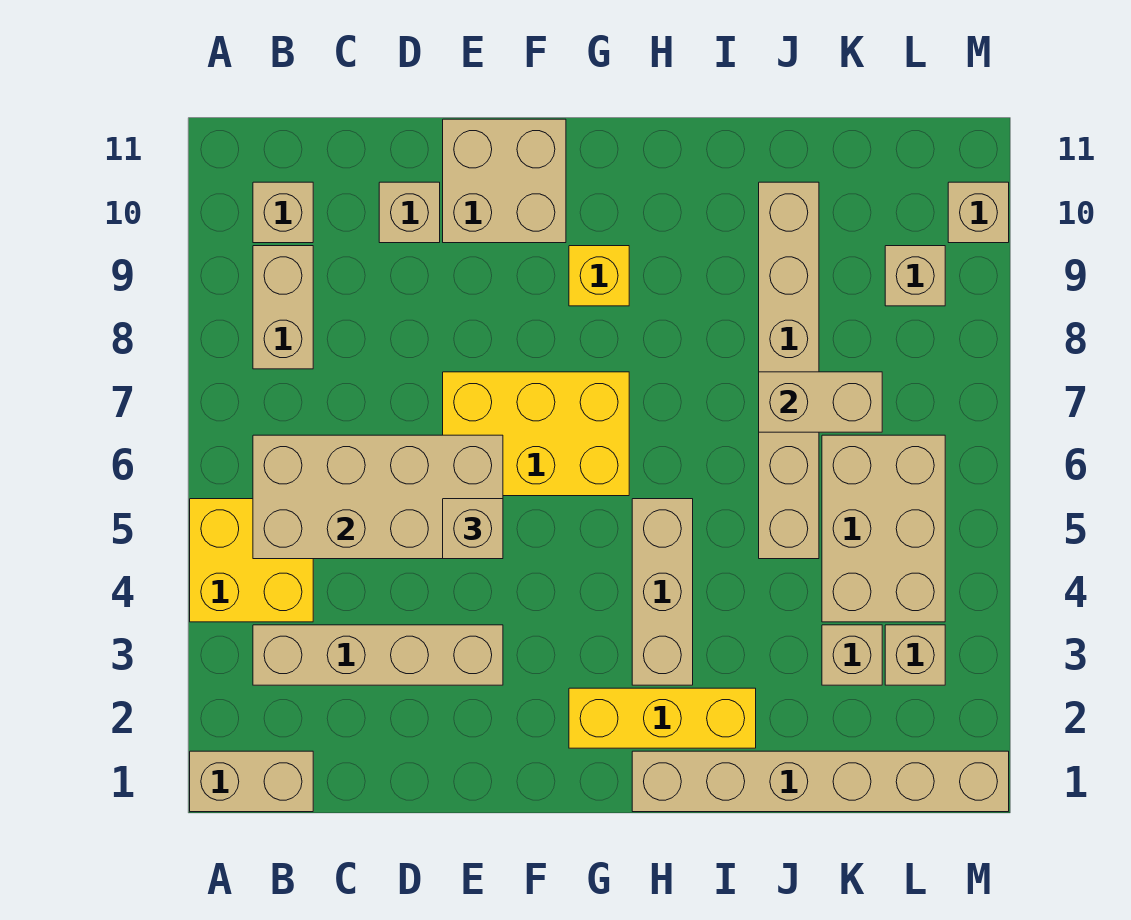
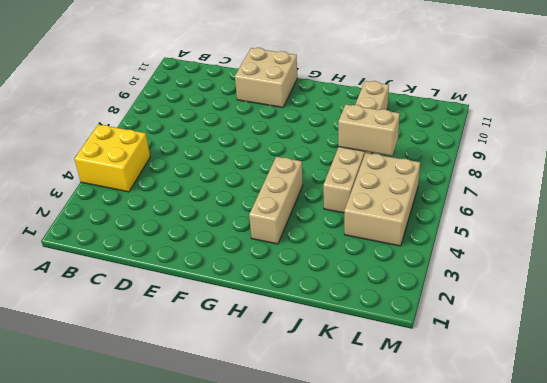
none -> tan brick A1:B1 level 1
none -> tan brick B3:E3 level 1
none -> tan brick B8:B9 level 1

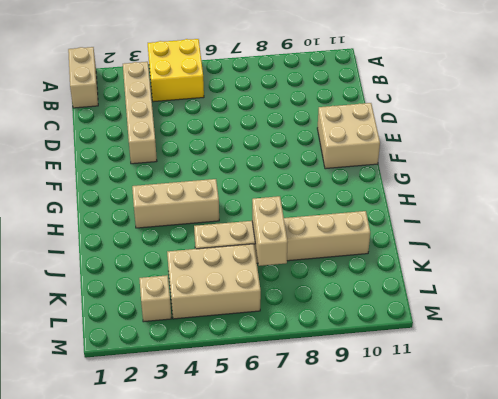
none -> tan brick B8:B9 level 1
none -> tan brick B10 level 1
none -> tan brick D10 level 1

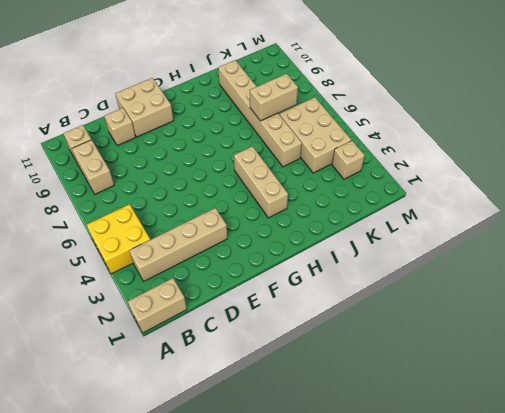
none -> yellow brick E6:G7 level 1
none -> yellow brick G2:I2 level 1
none -> yellow brick G9 level 1

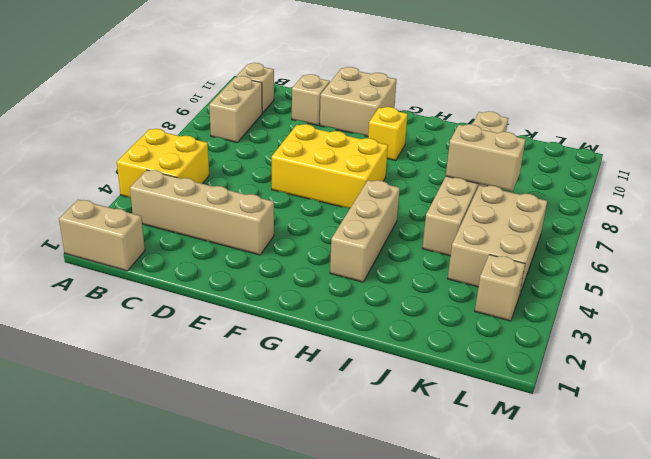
none -> yellow brick G2:I2 level 1
none -> tan brick H1:M1 level 1
none -> tan brick K3 level 1

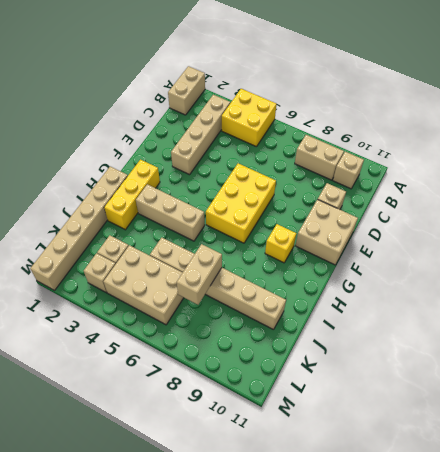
none -> tan brick L9 level 1
none -> tan brick M10 level 1
none -> tan brick B5:E6 level 2

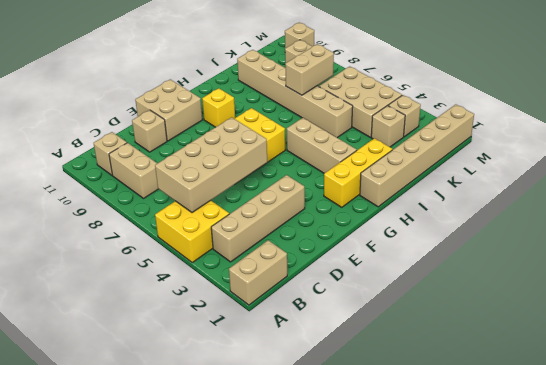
none -> tan brick E5 level 3

